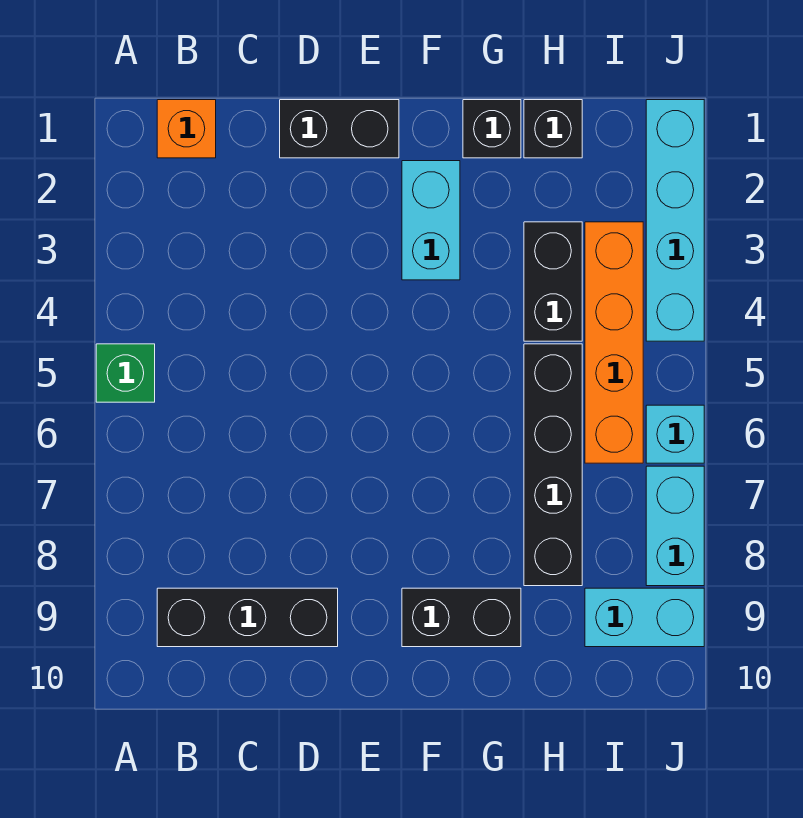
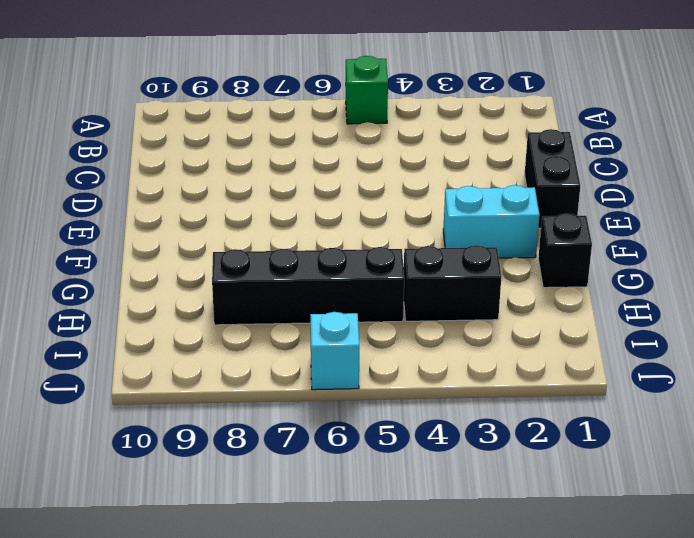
none -> orange brick B1 level 1
none -> black brick B9:D9 level 1
none -> black brick F9:G9 level 1

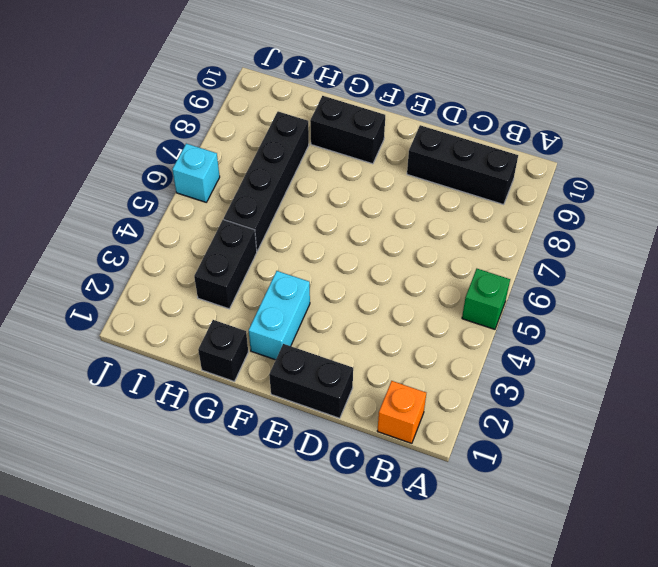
none -> black brick H1 level 1
none -> orange brick I3:I6 level 1
none -> cyan brick I9:J9 level 1

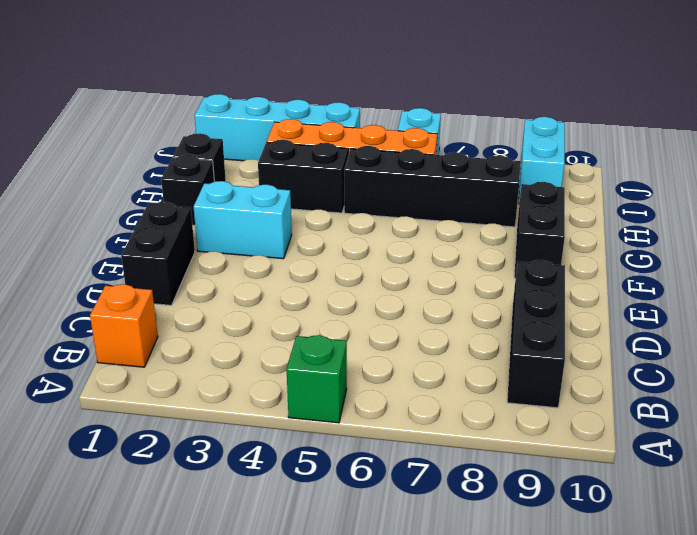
none -> cyan brick J7:J8 level 1

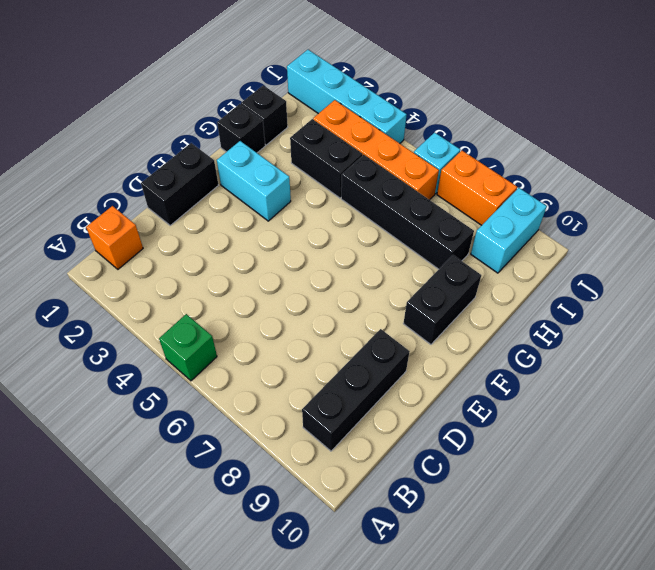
orange brick J7:J8 level 1 -> cyan brick J7:J8 level 1

